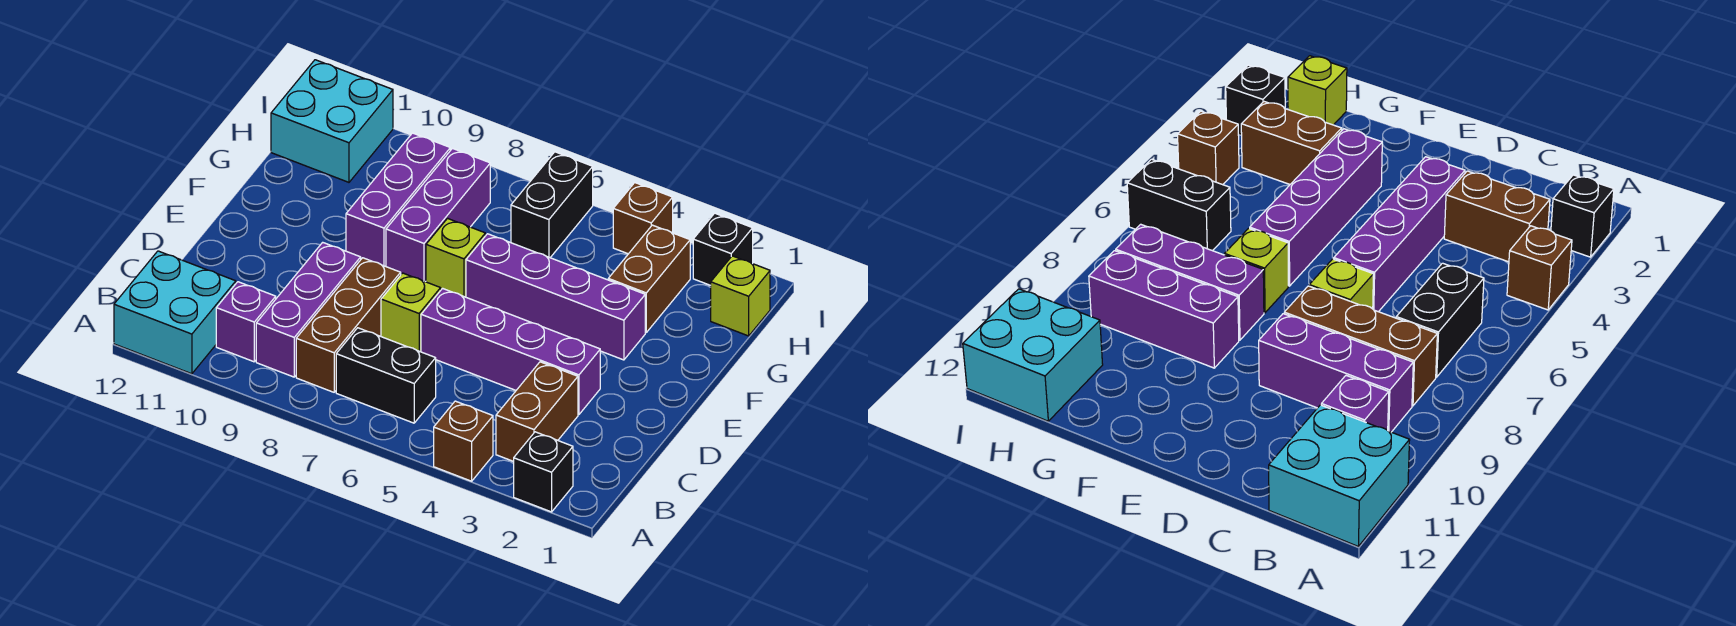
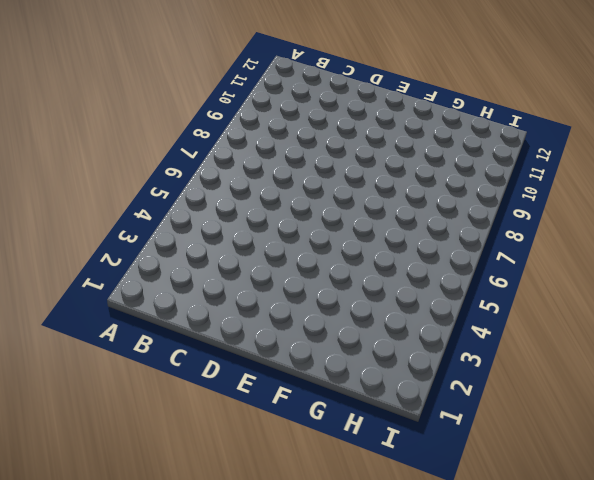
none -> black brick A2 level 1
none -> brown brick A4 level 1
none -> cyan brick A11:B12 level 1

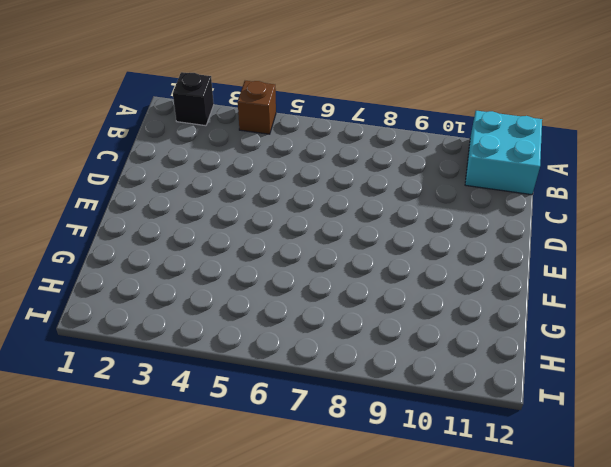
none -> brown brick B3:C3 level 1
none -> black brick B6:B7 level 1
none -> brown brick B8:D8 level 1

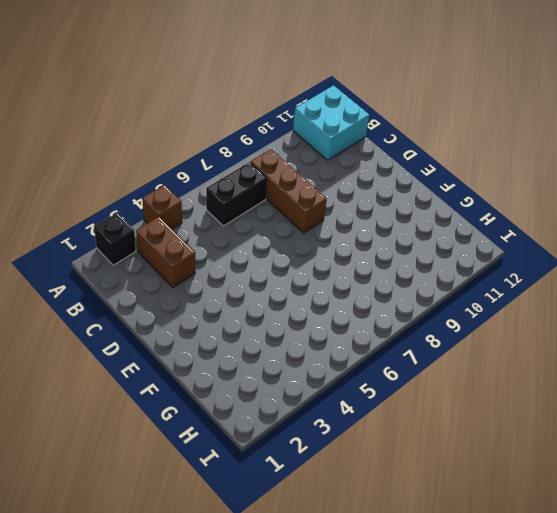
none -> purple brick B9:D9 level 1
none -> purple brick B10 level 1
none -> purple brick D3:D6 level 1

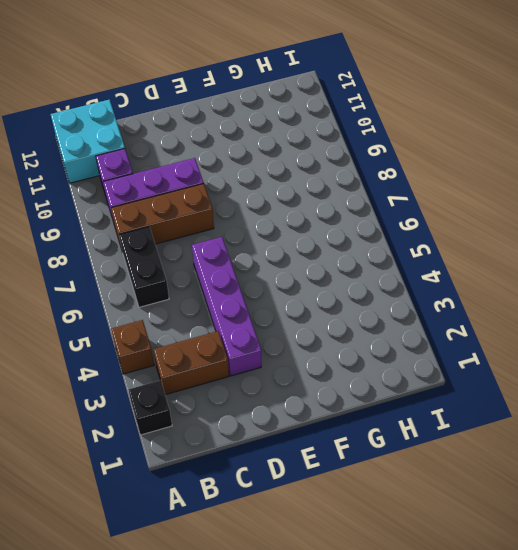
none -> lime brick D7 level 1
none -> purple brick F3:F6 level 1
none -> lime brick F7 level 1

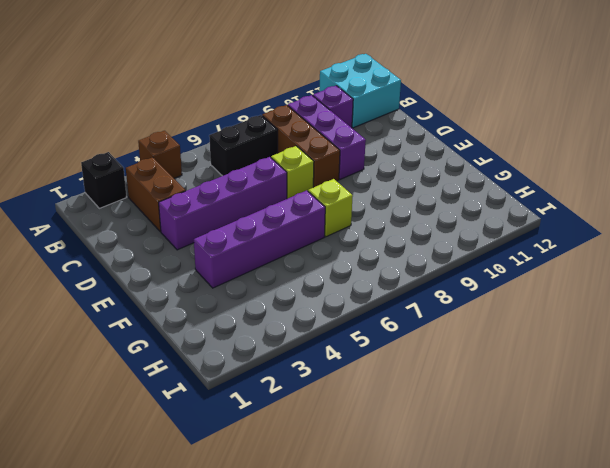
none -> purple brick F8:H8 level 1
none -> purple brick F9:H9 level 1
none -> brown brick G3:H3 level 1

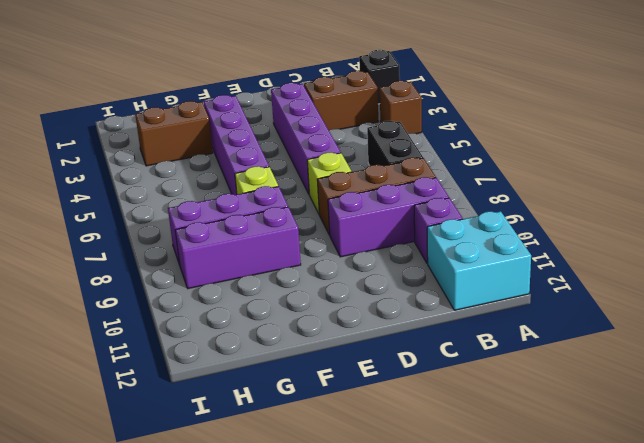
none -> lime brick H1 level 1
none -> black brick H6:I6 level 1
none -> cyan brick H11:I12 level 1

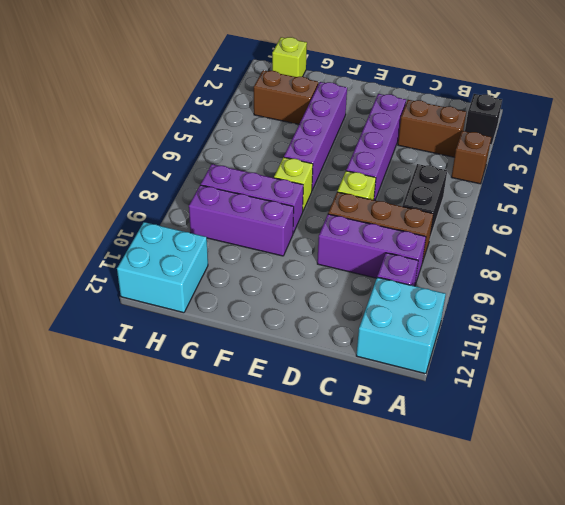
none -> black brick H6:I6 level 1
none -> black brick I2 level 1
none -> brown brick I4 level 1

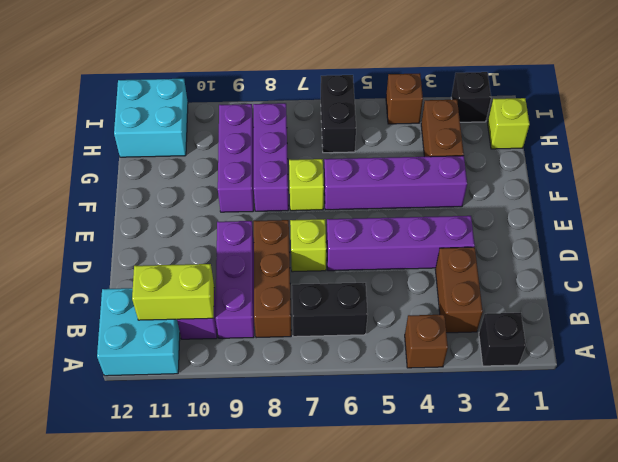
lime brick B10:B11 level 2 -> none

